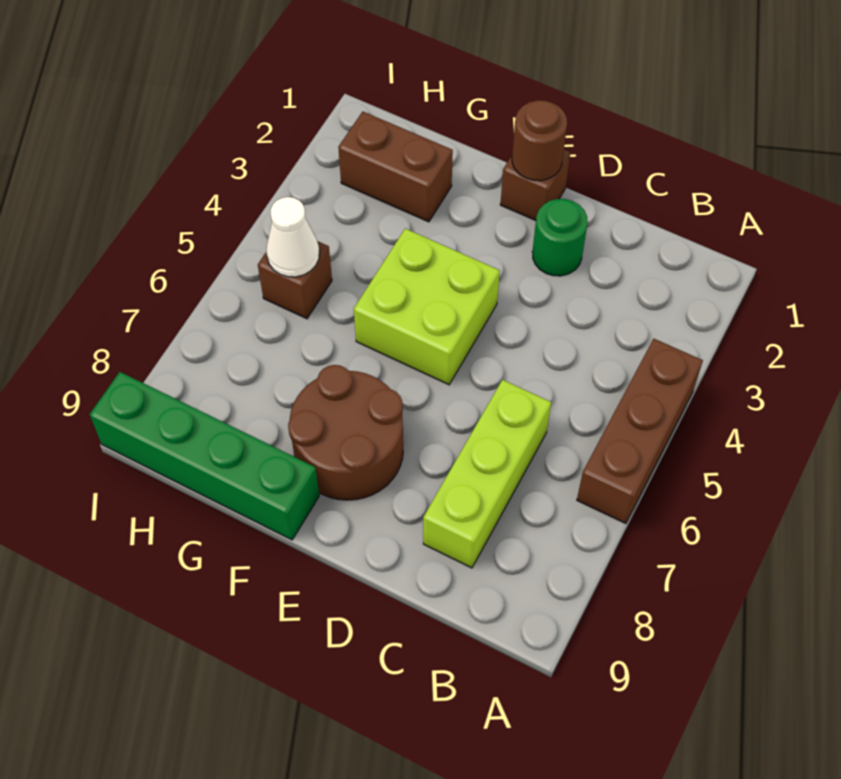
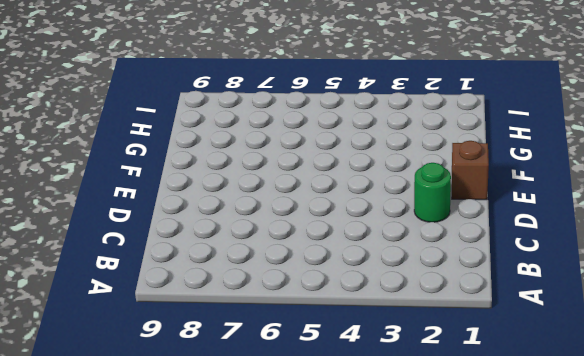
none -> brown brick A4:A6 level 1
none -> lime brick C6:C8 level 1

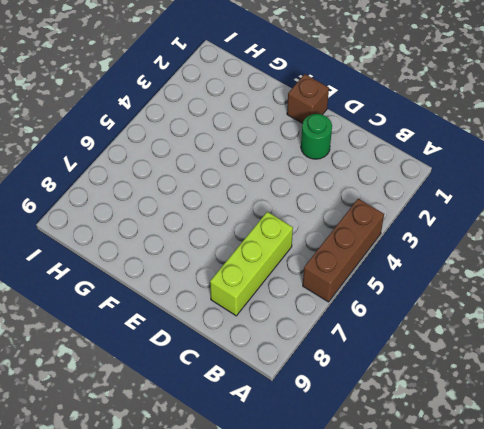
none -> lime brick E4:F5 level 1
none -> brown round brick E7:F8 level 1

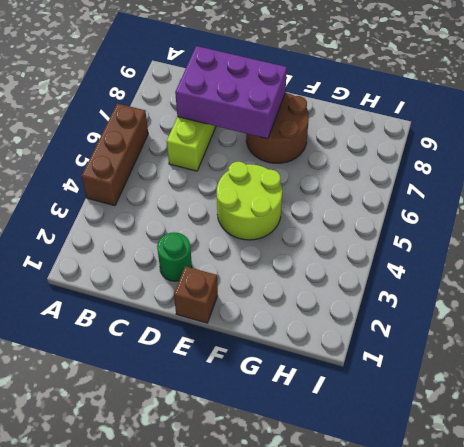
purple brick C7:E8 level 2 -> none
lime round brick E4:F5 level 1 -> lime brick E4:F5 level 1
none -> green brick F9:I9 level 1
none -> brown brick G2:H2 level 1

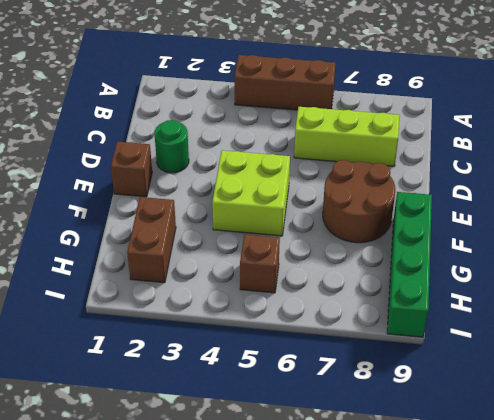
none -> brown round brick E1 level 2
none -> white cone H5 level 2

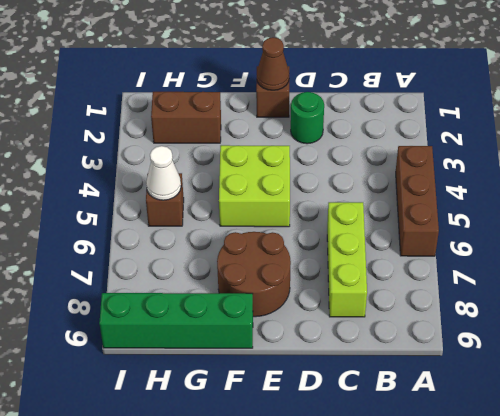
brown cone E1 level 2 -> brown round brick E1 level 2

